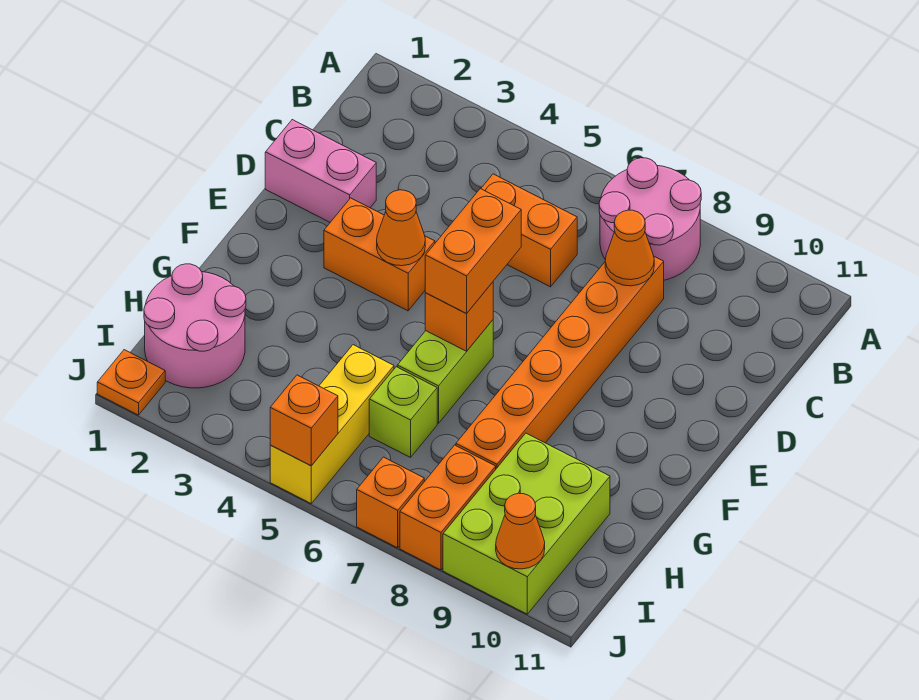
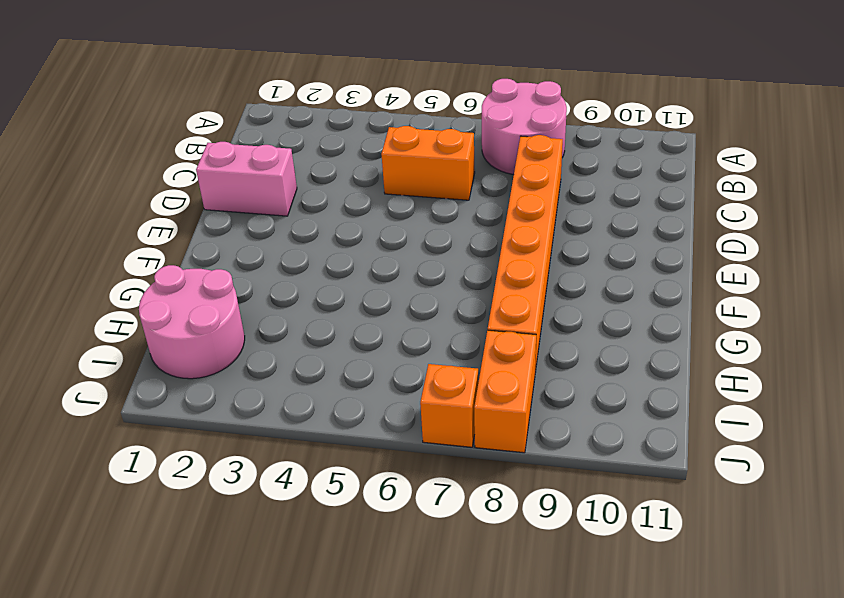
none -> orange brick E3:E4 level 1
none -> lime brick F6:G6 level 1
none -> yellow brick H5:J5 level 1

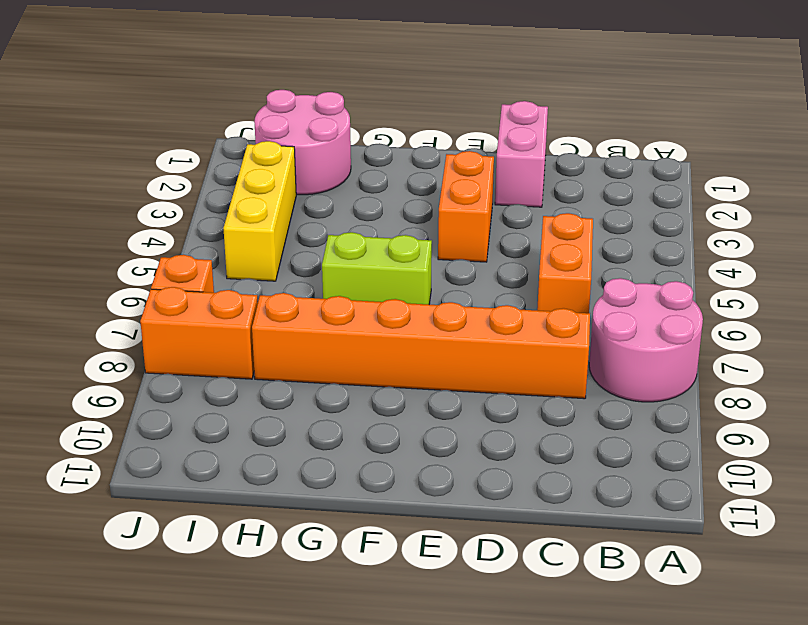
yellow brick I3:I5 level 1 -> yellow brick H5:J5 level 1
none -> lime brick H6 level 1
none -> lime brick H9:J10 level 1
none -> orange plate J1 level 1

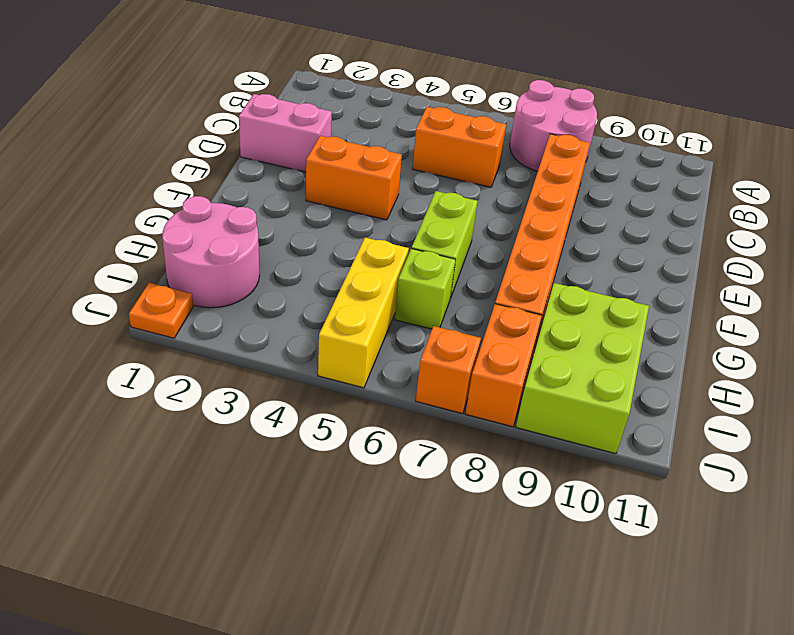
none -> orange cone C8 level 2
none -> orange cone E4 level 2
none -> orange brick F6 level 2

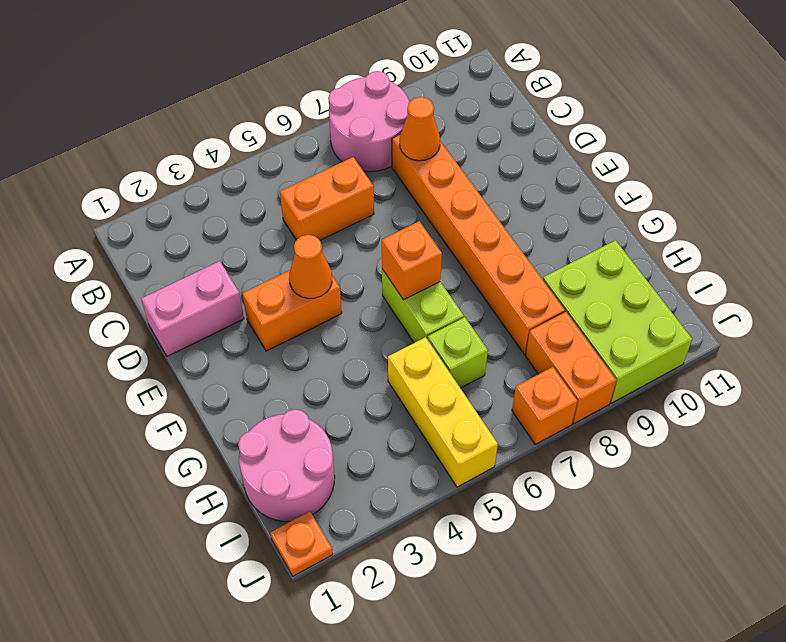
none -> orange brick J5 level 2
none -> orange cone J10 level 2
none -> orange brick E6:F6 level 3

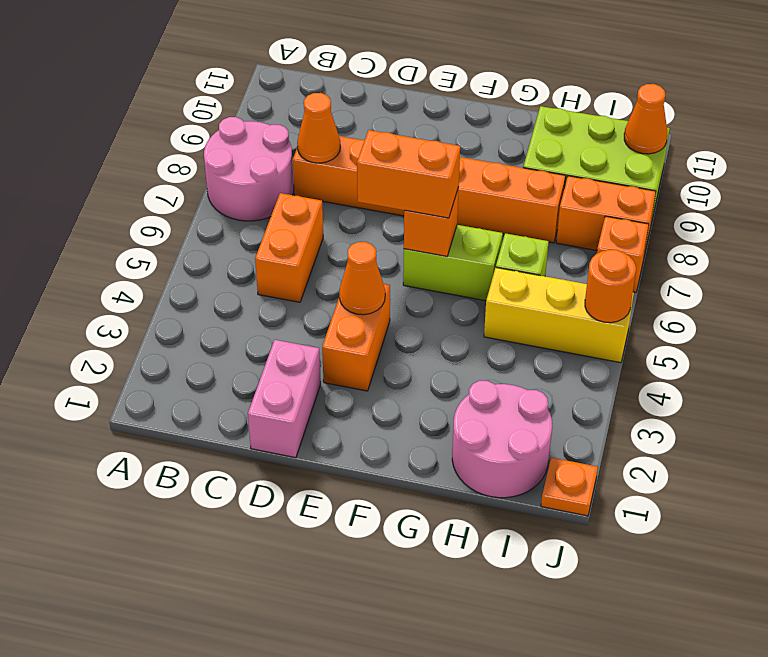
orange round brick J5 level 2 -> orange brick J5 level 2

